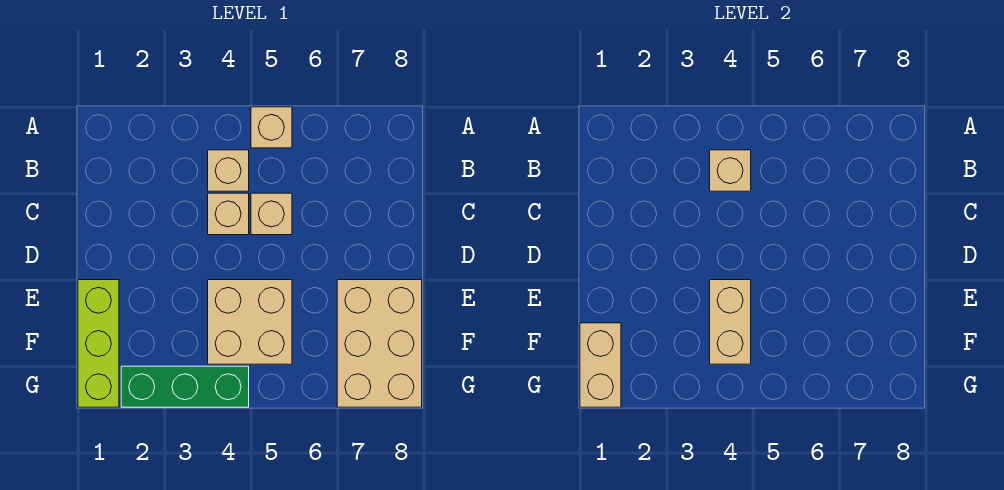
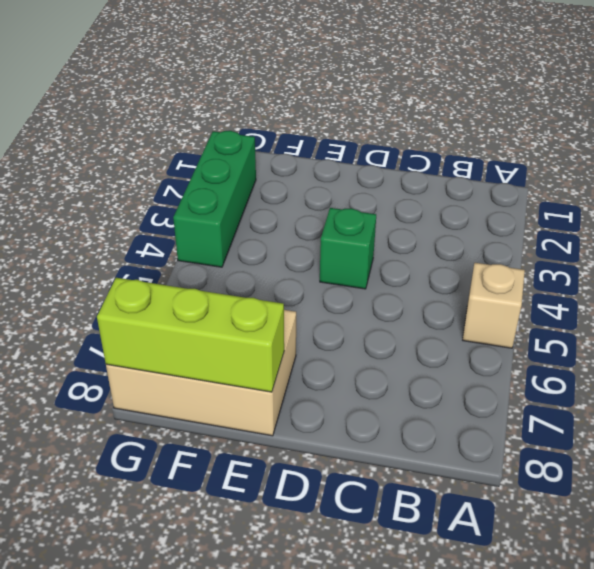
green brick D4 level 1 -> none
lime brick E8:G8 level 2 -> lime brick E1:G1 level 1
none -> tan brick B4 level 1
none -> tan brick C4 level 1

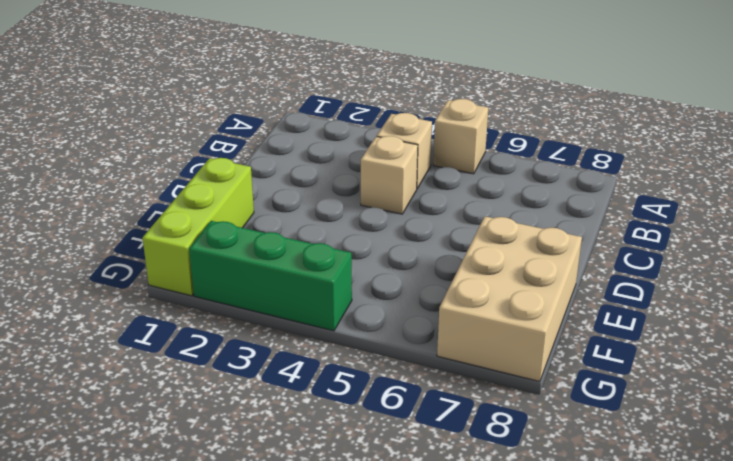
none -> tan brick C5 level 1
none -> tan brick E4:F5 level 1

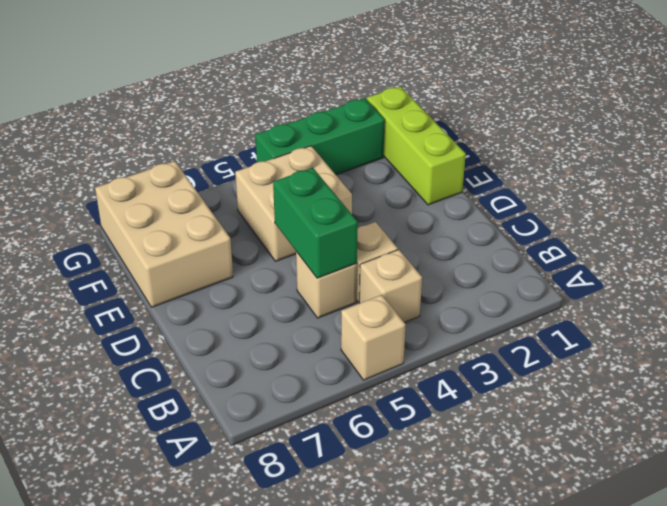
green brick C5:D5 level 2 -> none
none -> tan brick B4 level 2
none -> tan brick E4:F4 level 2

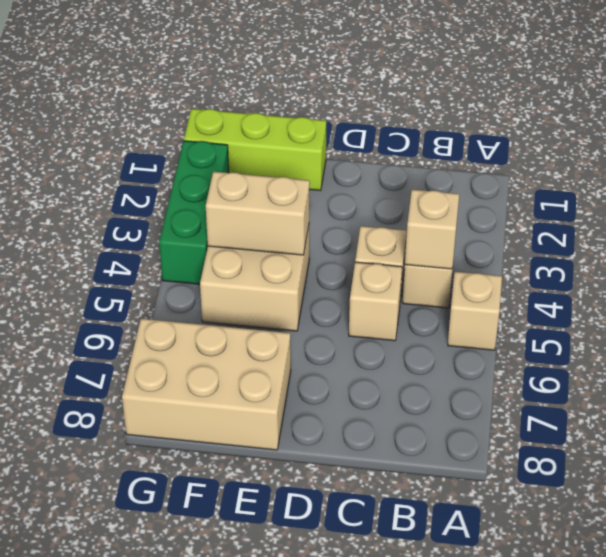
none -> tan brick F1:G1 level 2

